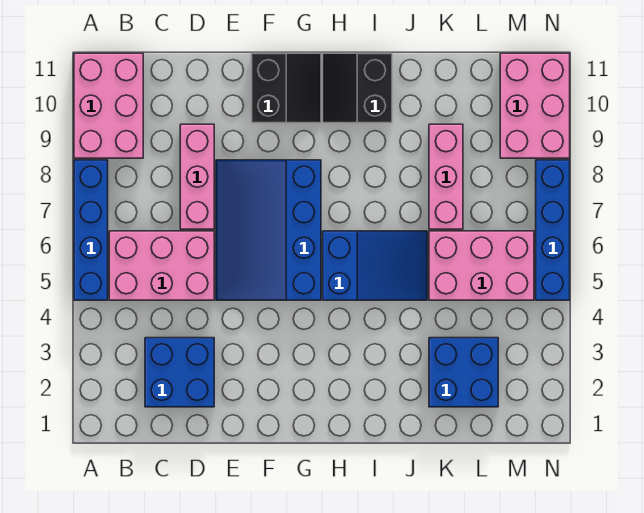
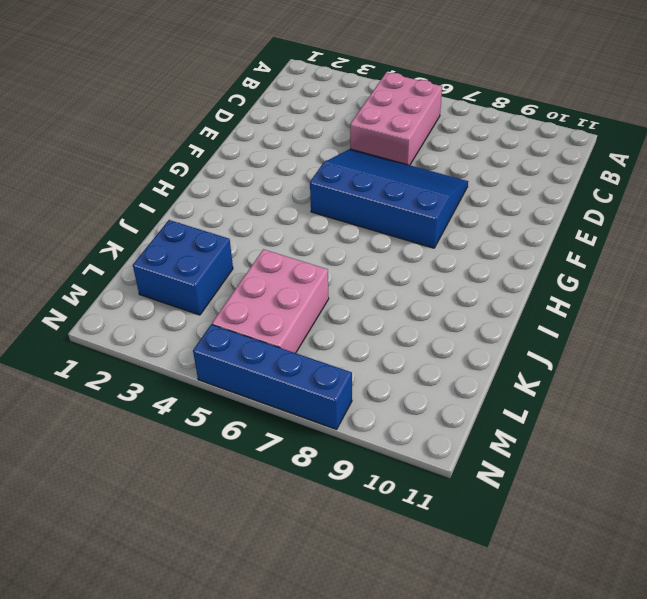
none -> blue brick A5:A8 level 1
none -> pink brick A9:B11 level 1
none -> blue brick C2:D3 level 1

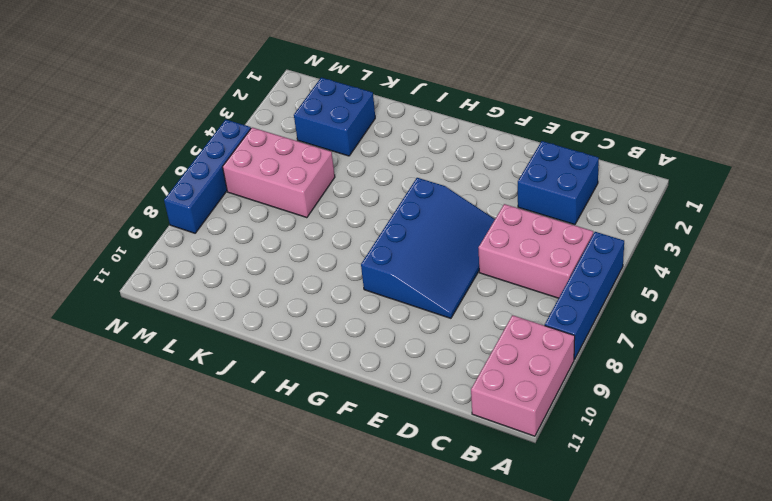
none -> pink brick D7:D9 level 1
none -> black slope F10:G11 level 1 top F
none -> blue slope H5:J6 level 1 top H

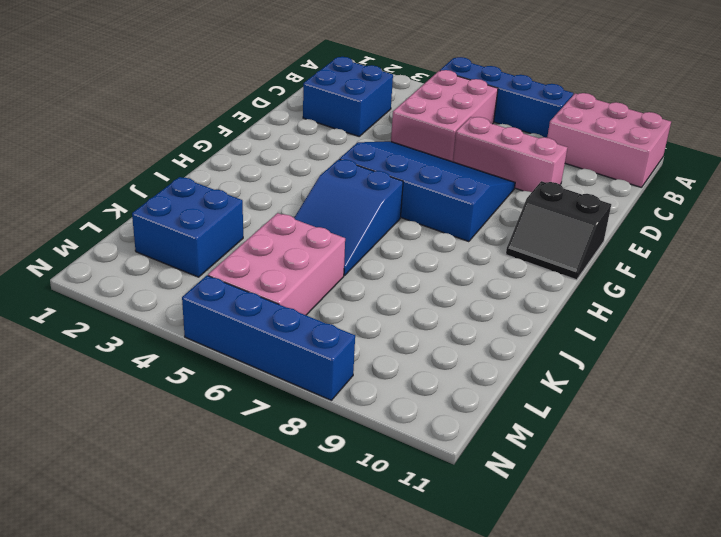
none -> black slope H10:I11 level 1 top I
none -> pink brick K7:K9 level 1
none -> pink brick M9:N11 level 1

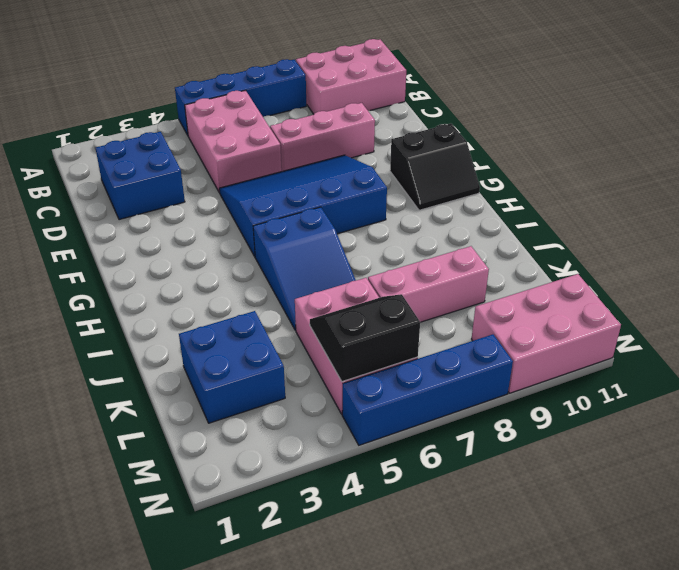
black slope L5:M6 level 2 top M -> black slope H10:I11 level 1 top I

